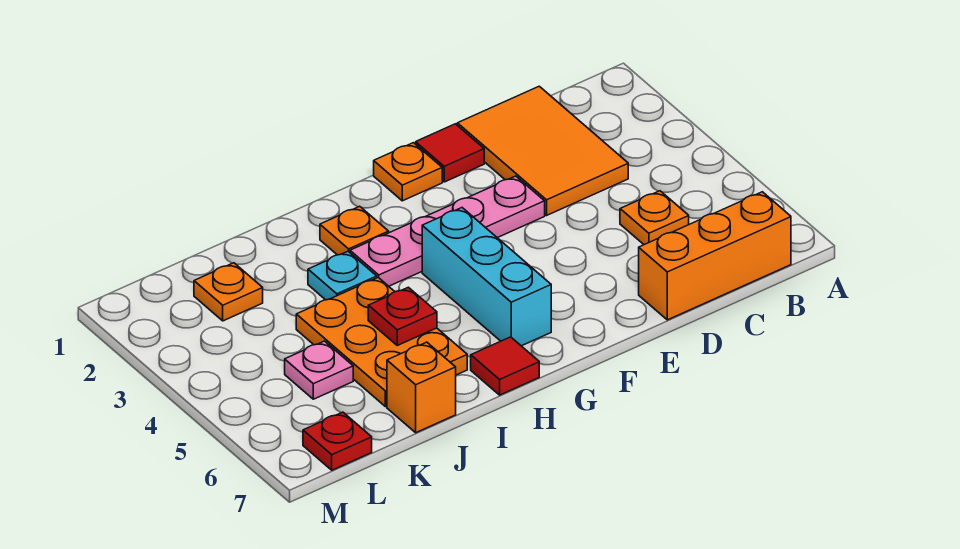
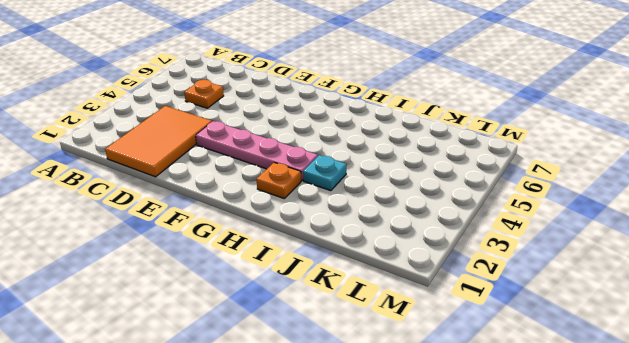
none -> orange brick B7:D7 level 1
none -> red tile E1 level 1
none -> orange plate F1 level 1

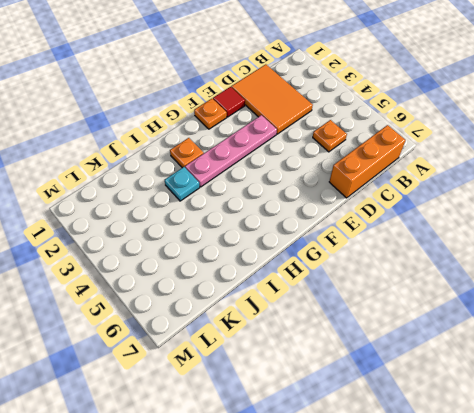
none -> cyan brick G4:G6 level 1
none -> red tile H7 level 1
none -> orange plate I4:J6 level 1

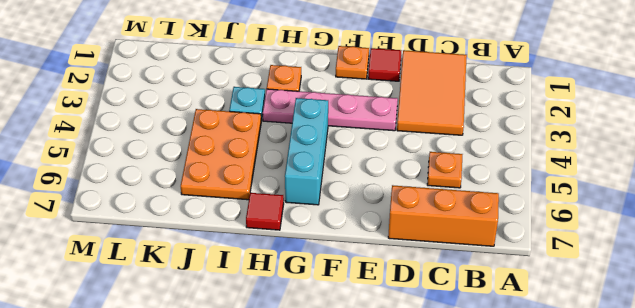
none -> orange brick J7 level 1
none -> orange plate K2 level 1
none -> pink plate K5 level 1

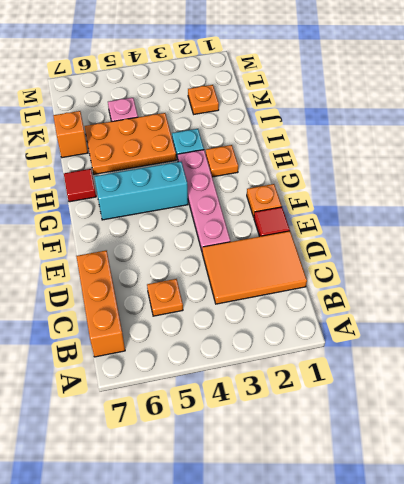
none -> red plate L7 level 1
none -> red plate I5 level 2

